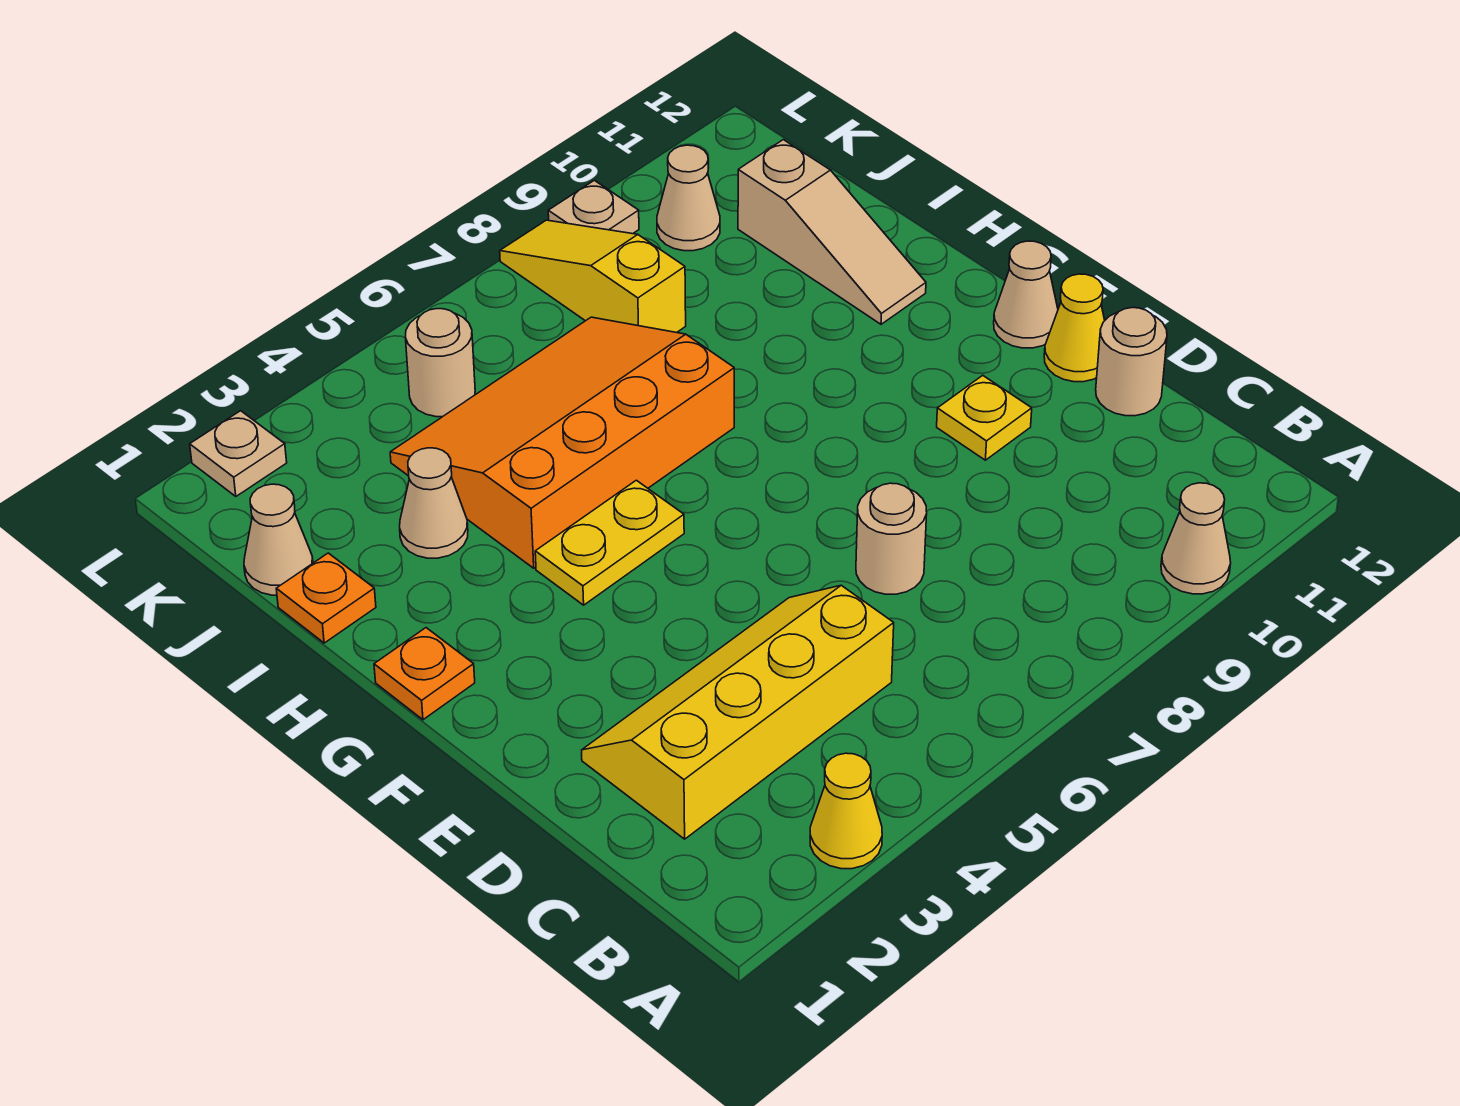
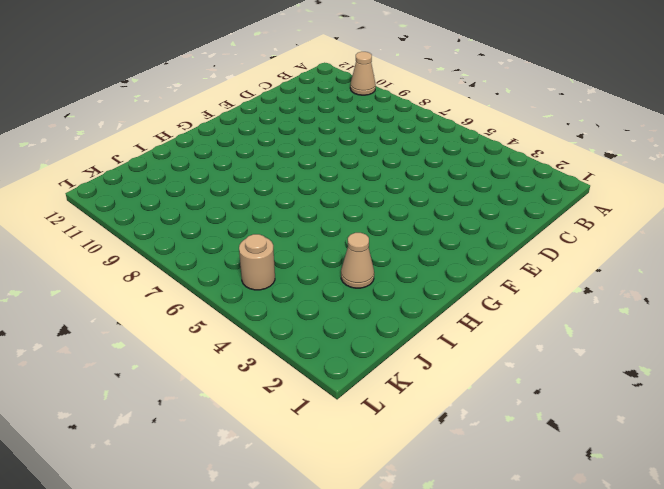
none -> yellow cone A3 level 1
none -> yellow slope C2:D5 level 1 top C
none -> tan round brick D7 level 1

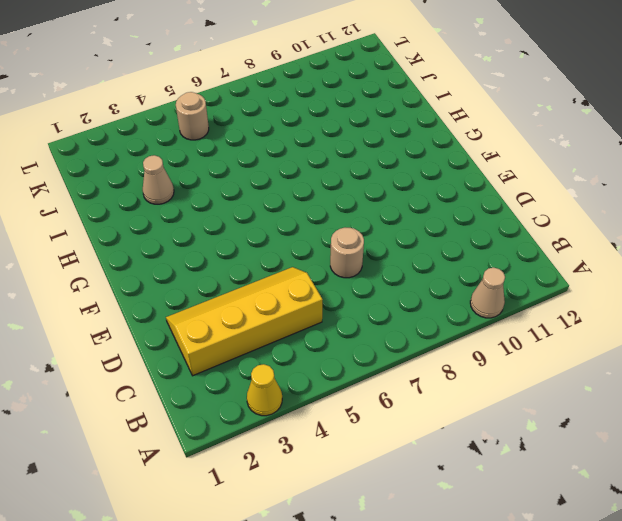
none -> tan round brick D12 level 1
none -> yellow plate E10 level 1
none -> yellow cone E12 level 1

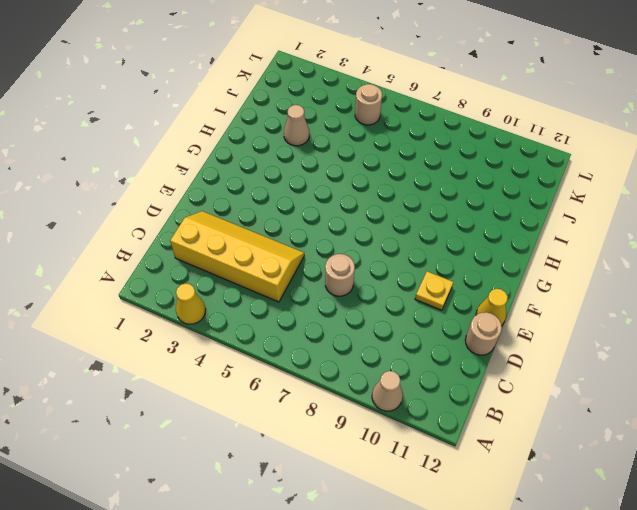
none -> tan cone F12 level 1
none -> orange plate G1 level 1
none -> yellow plate G4:G5 level 1

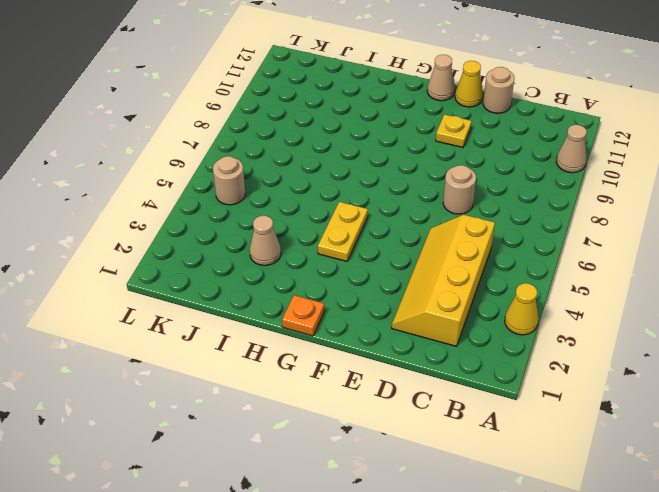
none -> orange slope H4:J7 level 1 top H
none -> tan slope H11:J11 level 1 top J
none -> orange plate I1 level 1

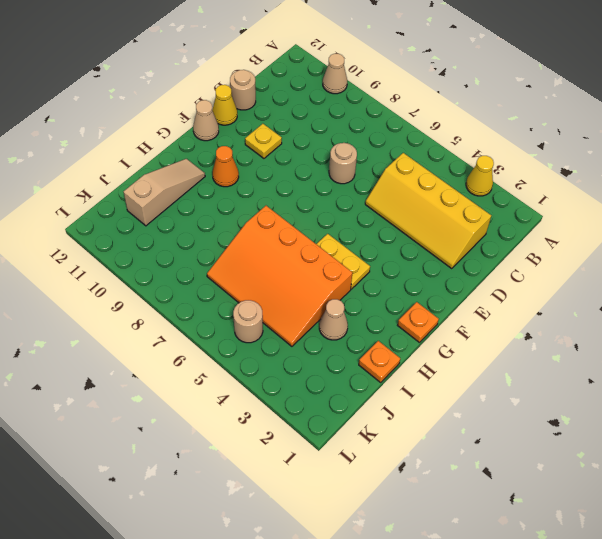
orange cone G10 level 1 -> none
none -> tan cone J1 level 1
none -> yellow slope J8:L8 level 1 top J
none -> tan cone K10 level 1

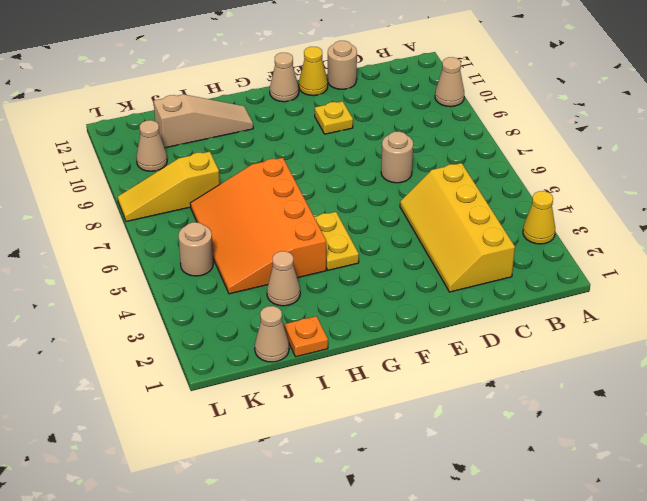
none -> orange plate G1 level 1
none -> tan plate L2 level 1
none -> tan plate L9 level 1

